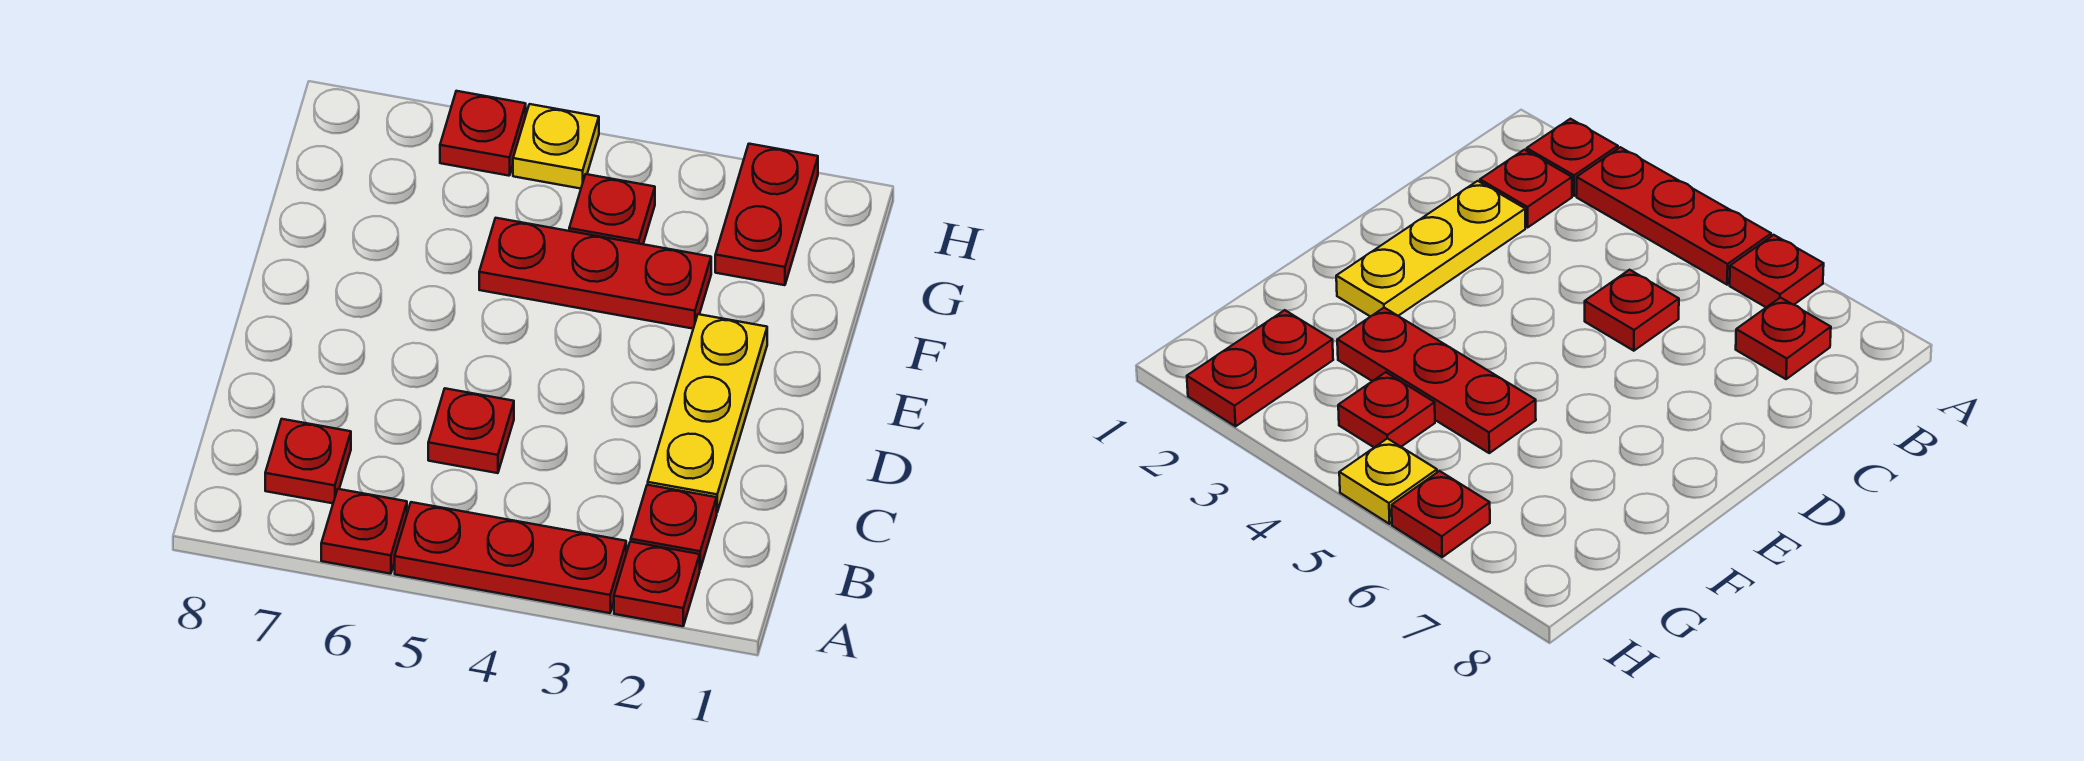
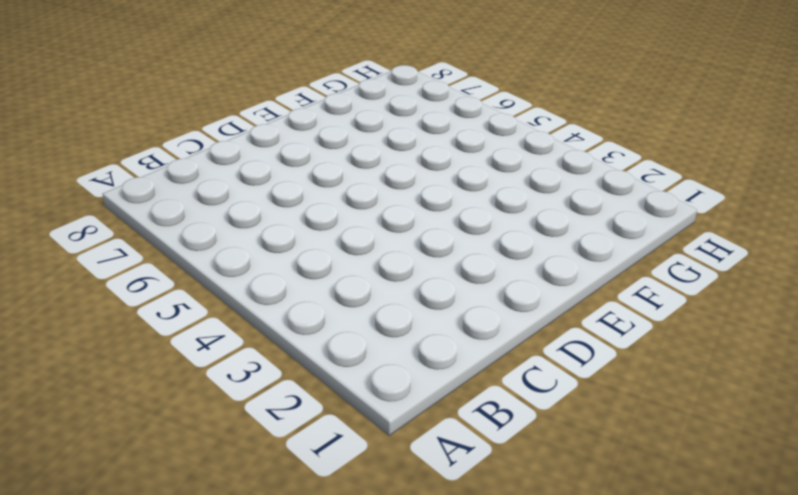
none -> red plate A2 level 1
none -> red plate A3:A5 level 1
none -> red plate A6 level 1

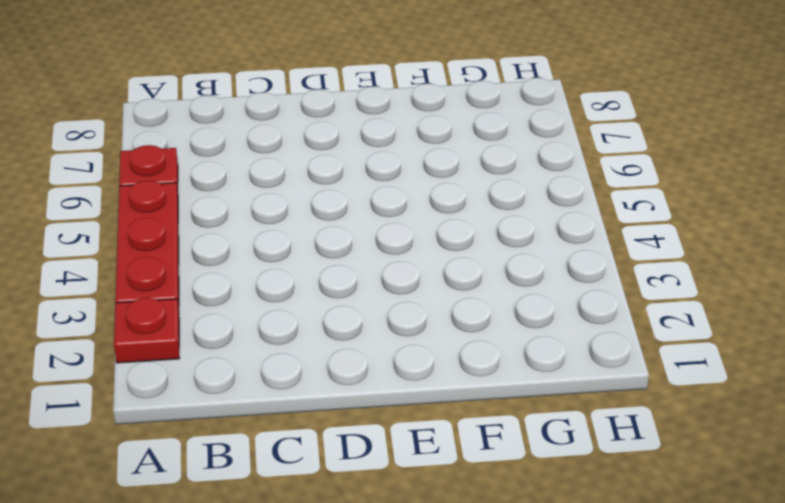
none -> red plate B2 level 1
none -> red plate B7 level 1
none -> yellow plate C2:E2 level 1

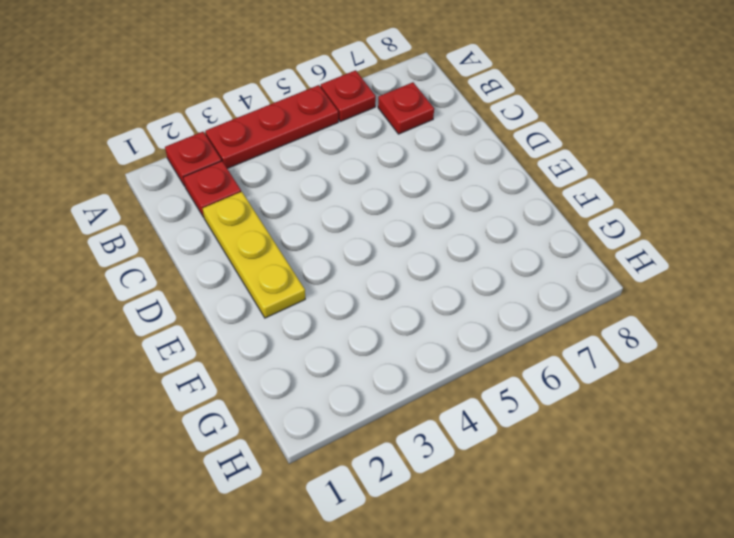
none -> red plate C5 level 1
none -> red plate F3:F5 level 1
none -> red plate G2:H2 level 1

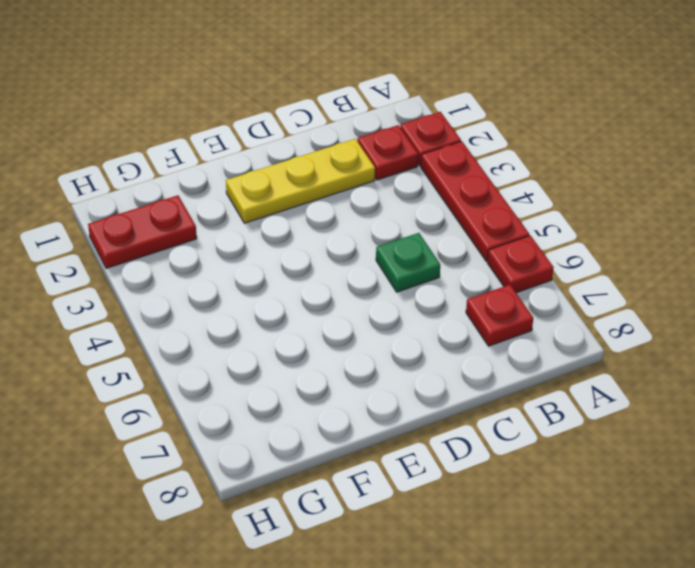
green plate C5 level 1 -> red plate C5 level 1
none -> red plate F3:F5 level 1
none -> red plate G4 level 1
none -> yellow plate H5 level 1

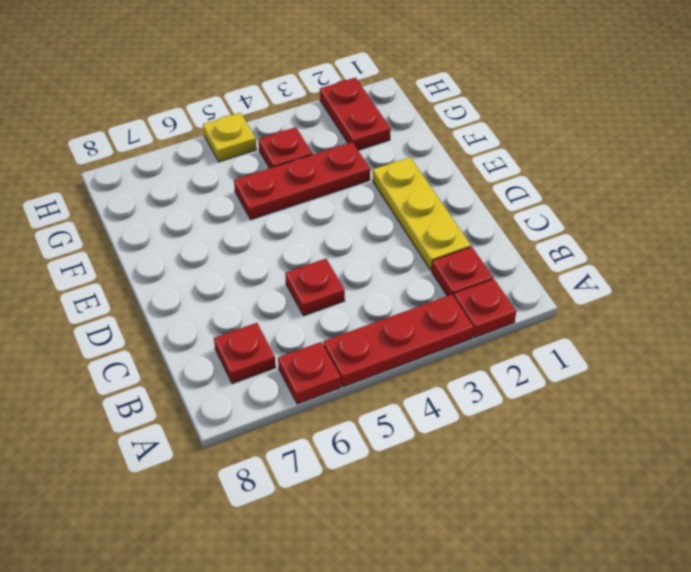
none -> red plate H6 level 1

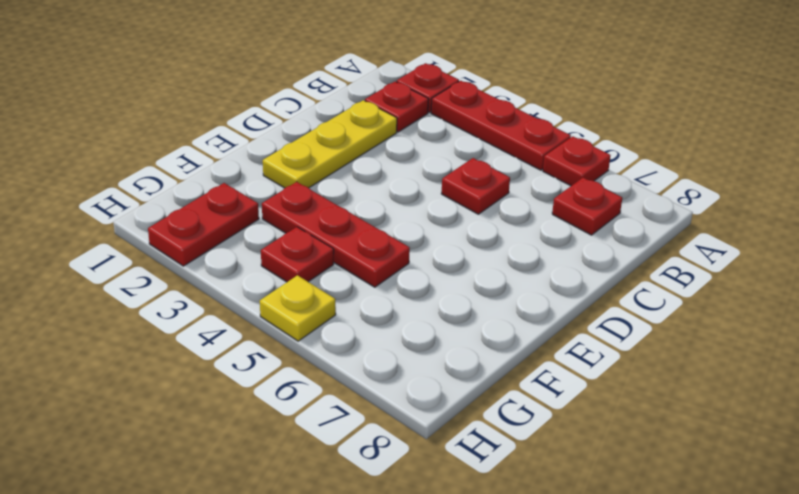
none -> red plate H6 level 1

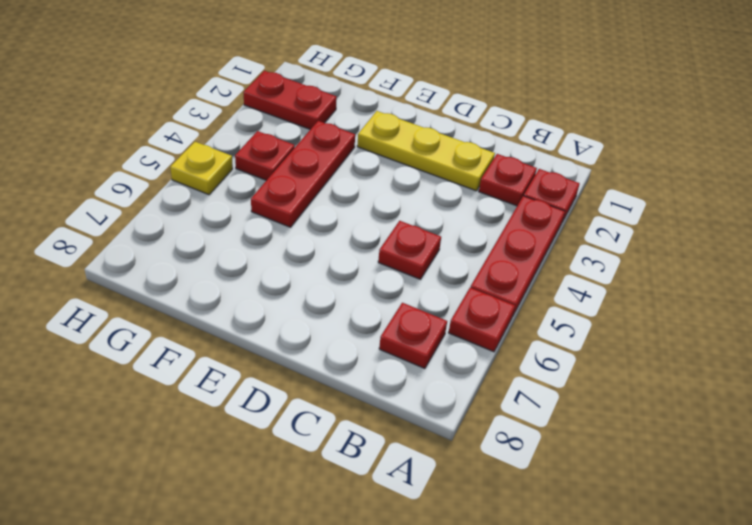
none -> red plate H6 level 1

